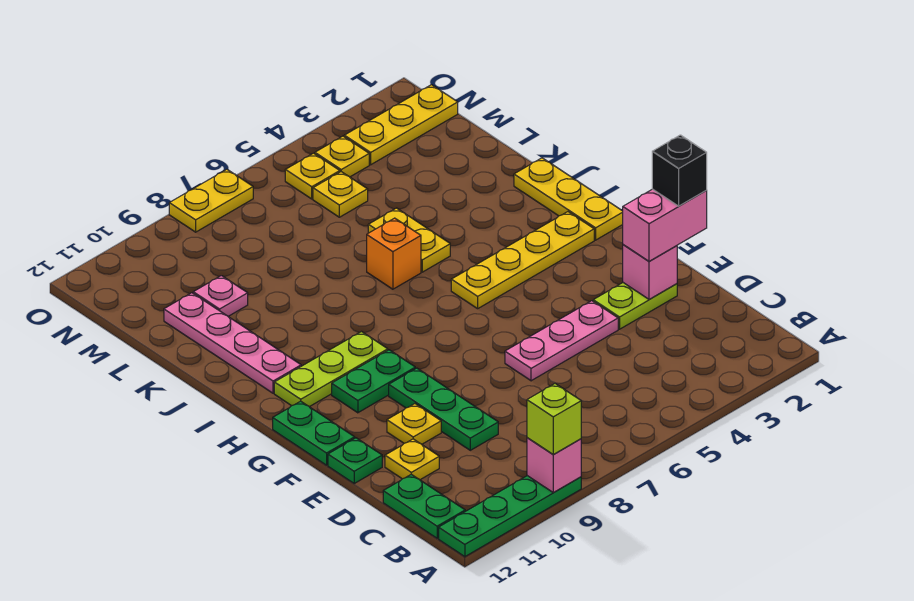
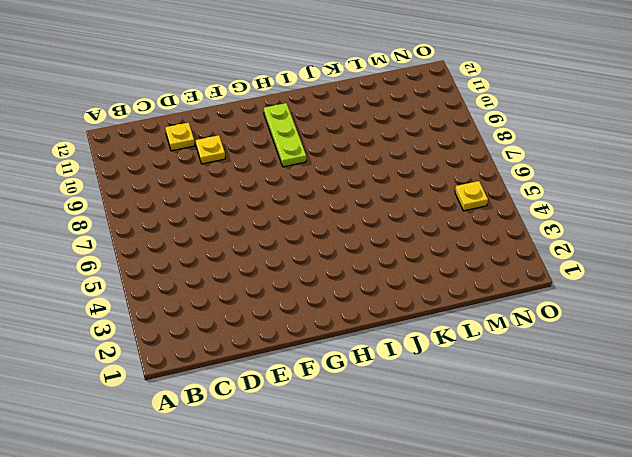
none -> green plate A9:A12 level 1
none -> green plate B12:C12 level 1
none -> green plate D9:F9 level 1

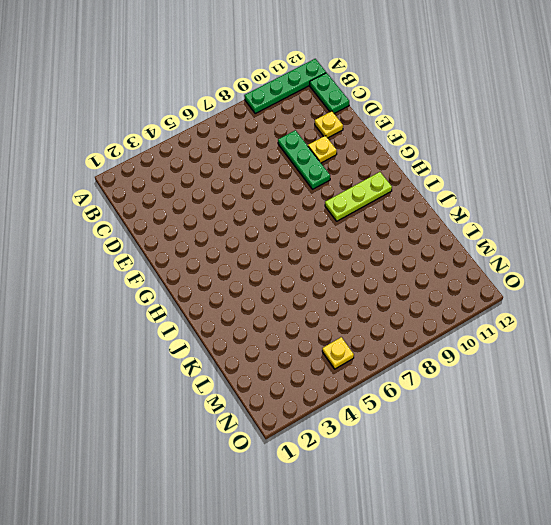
none -> lime plate E2:E3 level 1
none -> pink plate E4:E6 level 1
none -> green plate E12 level 1

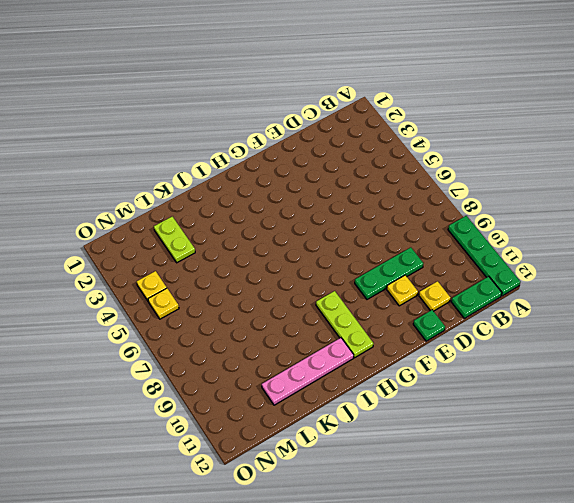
lime plate L2:L3 level 1 -> lime plate E2:E3 level 1
none -> pink plate E4:E6 level 1
none -> green plate F12:G12 level 1
none -> green plate G9:G10 level 1

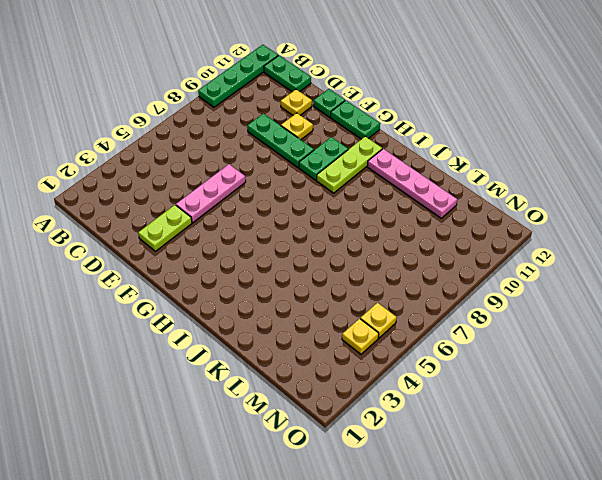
none -> yellow plate H1:J1 level 1
none -> yellow plate H2:H5 level 1
none -> yellow plate J5:K5 level 1

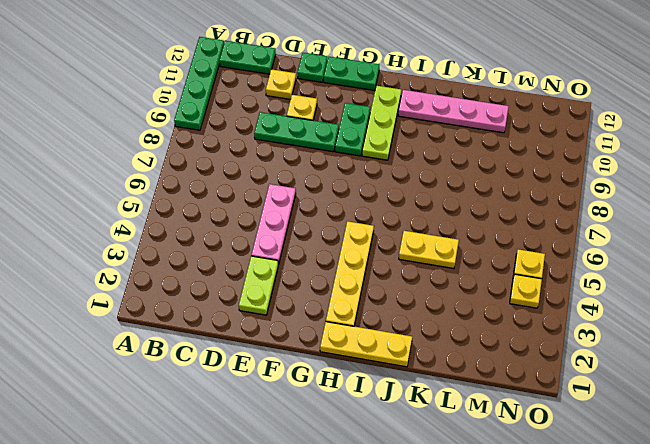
none -> orange brick J6 level 1
none -> pink plate L10 level 1
none -> yellow plate M5 level 1

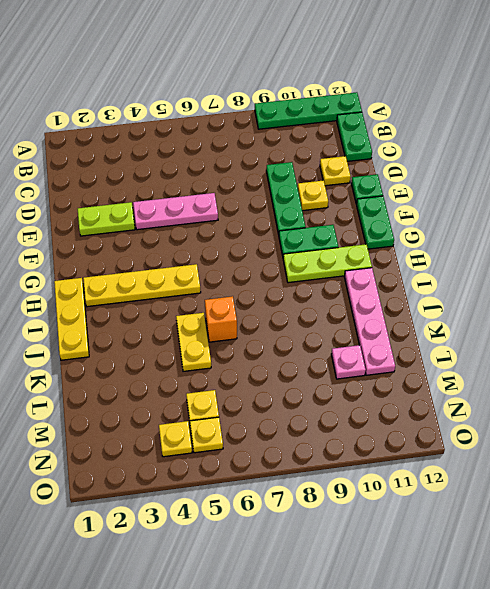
none -> yellow plate N1:N3 level 1
none -> yellow plate O7:O8 level 1
none -> pink brick A9 level 2

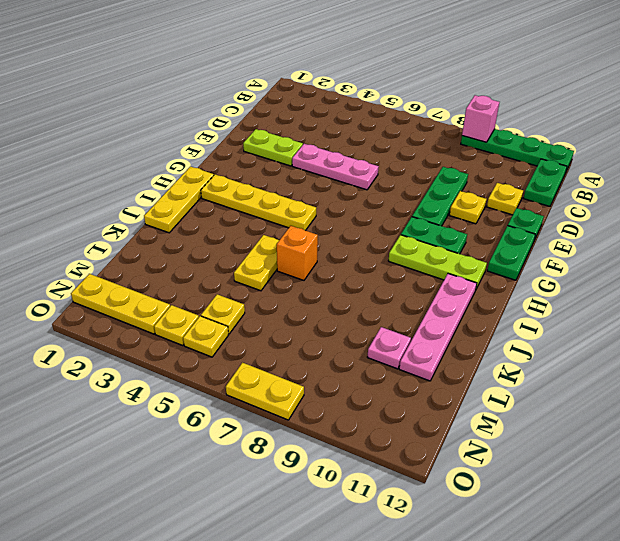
none -> pink brick E2 level 2
none -> lime brick A9 level 3
none -> pink brick E1:E2 level 3

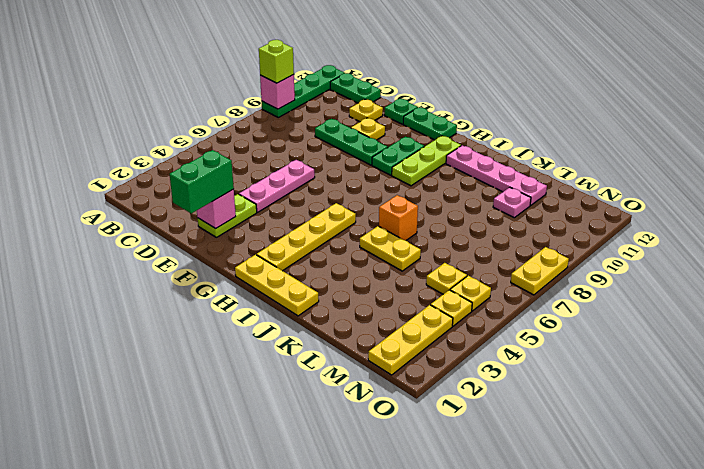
green brick E1:E2 level 3 -> pink brick E1:E2 level 3
none -> black brick E1 level 4

